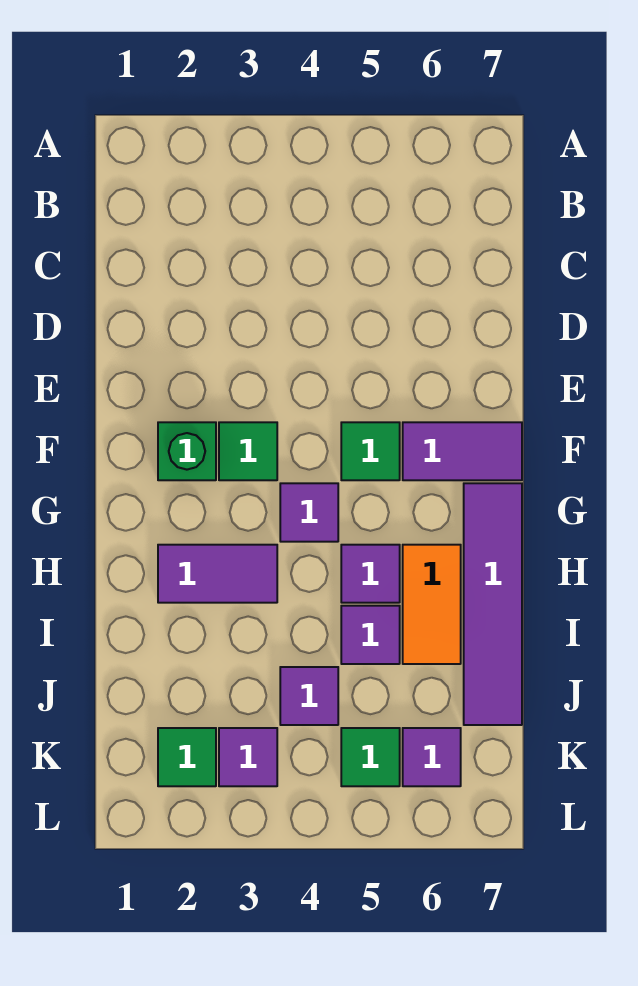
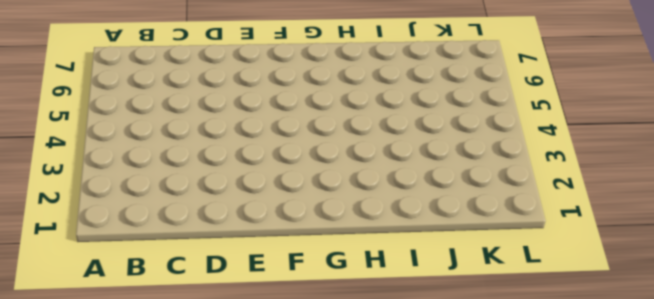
none -> green brick F2 level 1
none -> green tile F3 level 1
none -> green tile F5 level 1

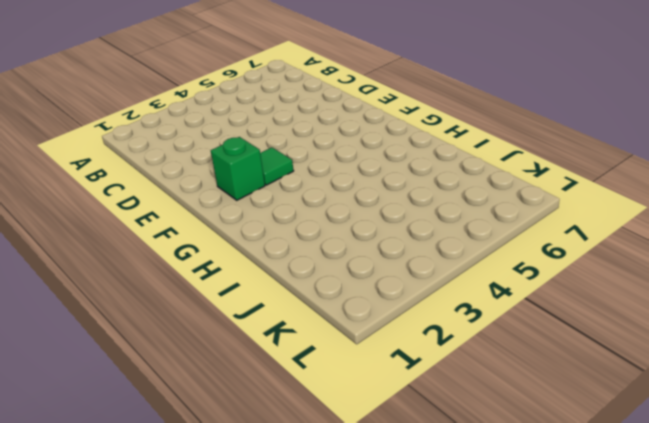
none -> green tile F5 level 1
none -> purple tile F6:F7 level 1
none -> purple tile G4 level 1

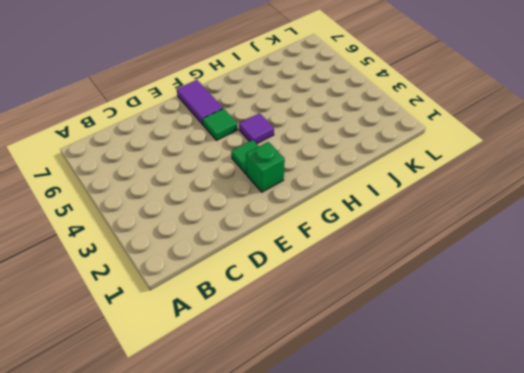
none -> purple tile G7:J7 level 1
none -> purple tile H2:H3 level 1
none -> purple tile H5 level 1

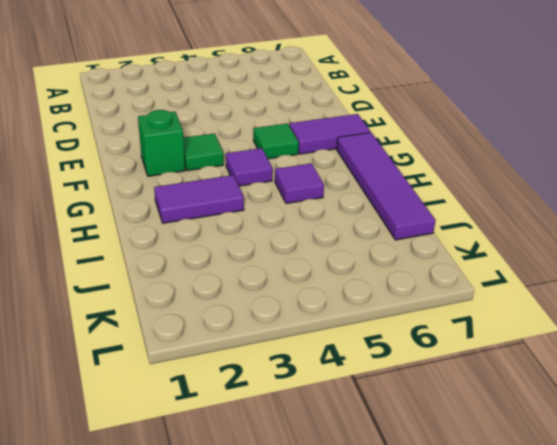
none -> orange tile H6:I6 level 1
none -> purple tile I5 level 1
none -> purple tile J4 level 1

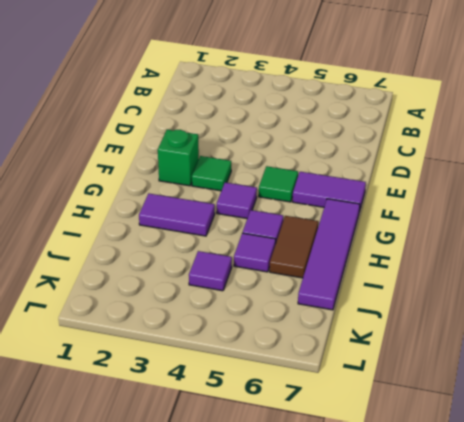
brown tile H6:I6 level 1 -> orange tile H6:I6 level 1
none -> green tile K2 level 1
none -> purple tile K3 level 1
none -> green tile K5 level 1

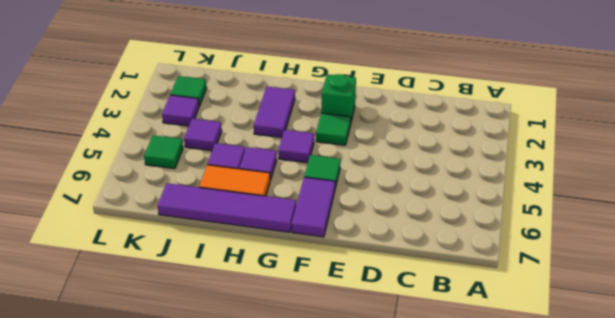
none -> purple tile K6 level 1

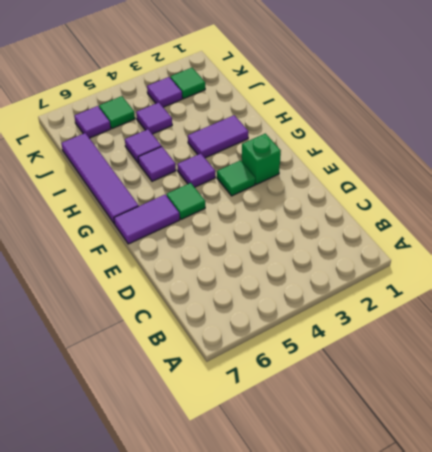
none -> orange tile H6:I6 level 1

